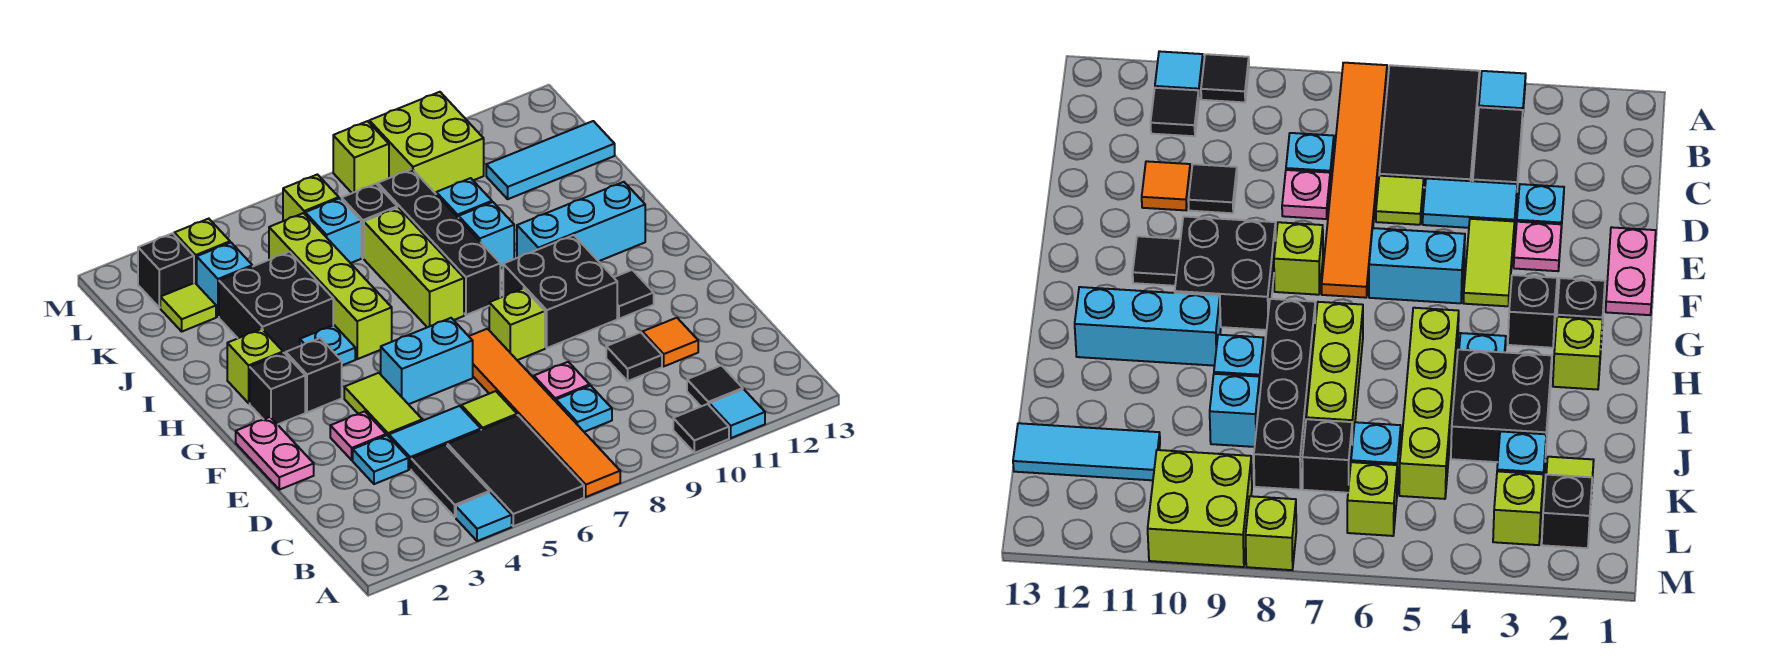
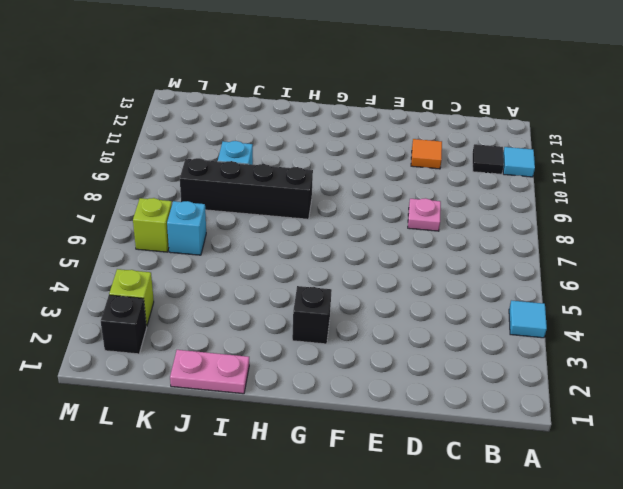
pink plate I1:J1 level 1 -> pink plate E1:F1 level 1
none -> black tile A5:C6 level 1
none -> orange tile A7:F7 level 1
none -> black tile A10 level 1
none -> black tile B4:C4 level 1

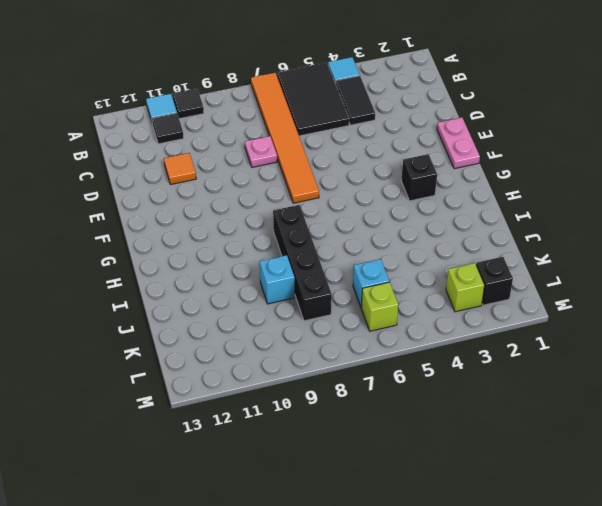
none -> cyan plate C8 level 1
none -> cyan plate D3 level 1
none -> cyan tile D4:D5 level 1
none -> lime tile D6 level 1

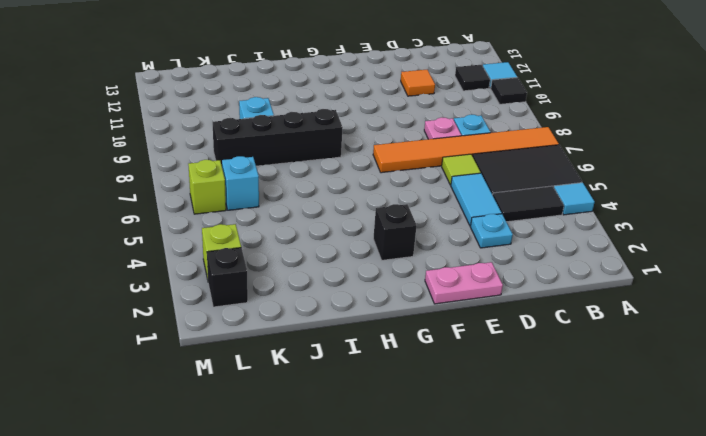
none -> black tile D10 level 1
none -> pink plate E3 level 1
none -> lime tile E4:F4 level 1
none -> cyan brick F5:F6 level 1

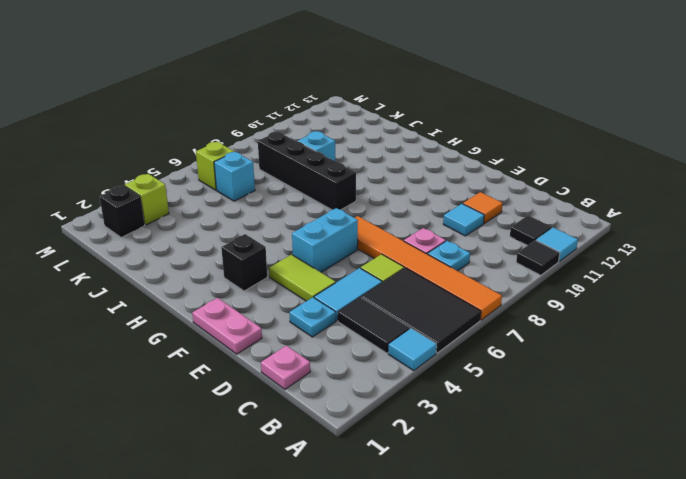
pink plate C1 level 1 -> pink plate E3 level 1
cyan tile D10 level 1 -> black tile D10 level 1
none -> lime brick F8 level 1
none -> black brick F9:G10 level 1
none -> black tile F11 level 1
none -> black brick G2 level 1

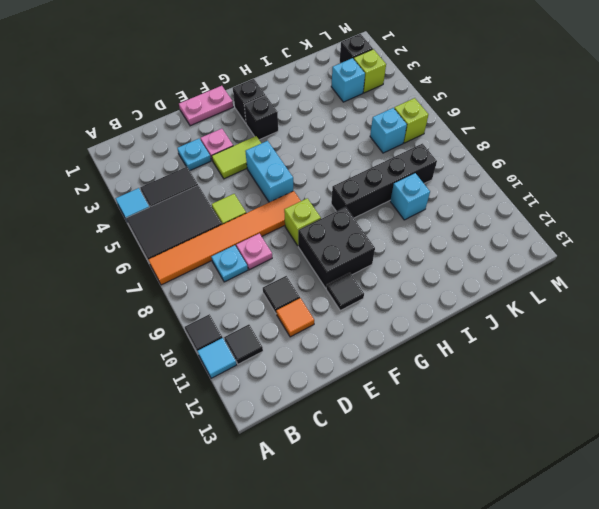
none -> cyan tile D4:D5 level 1
none -> lime brick H2 level 1
none -> cyan plate H4 level 1
none -> lime brick H5:K5 level 1

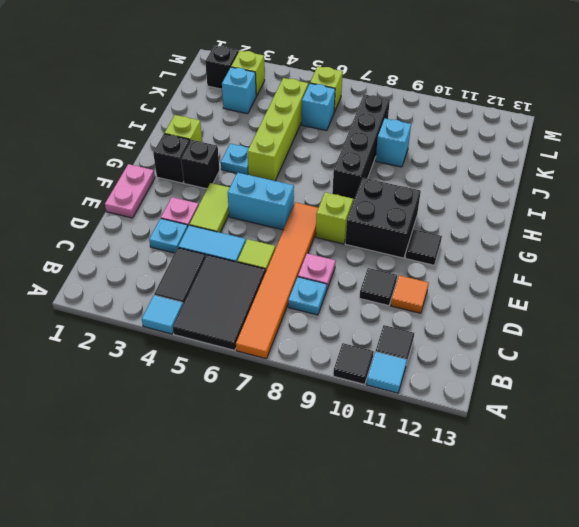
none -> lime brick H7:J7 level 1
none -> cyan brick H10:H12 level 1
none -> black brick I3:J4 level 1
none -> cyan brick I9 level 1

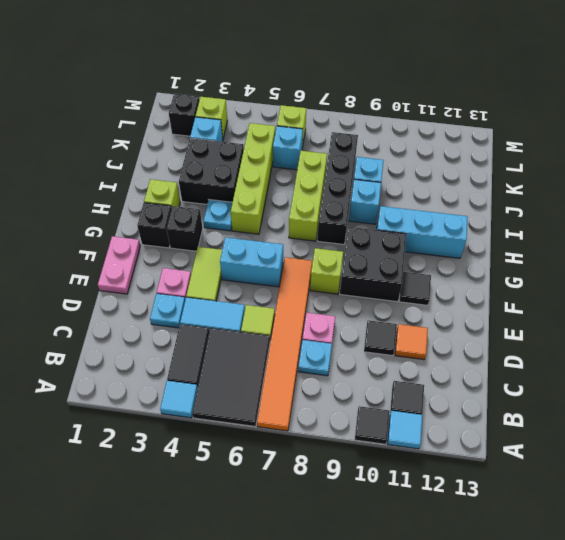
none -> lime tile K2 level 1
none -> black brick K7 level 1
none -> cyan tile K11:K13 level 1
none -> lime brick L9:M10 level 1

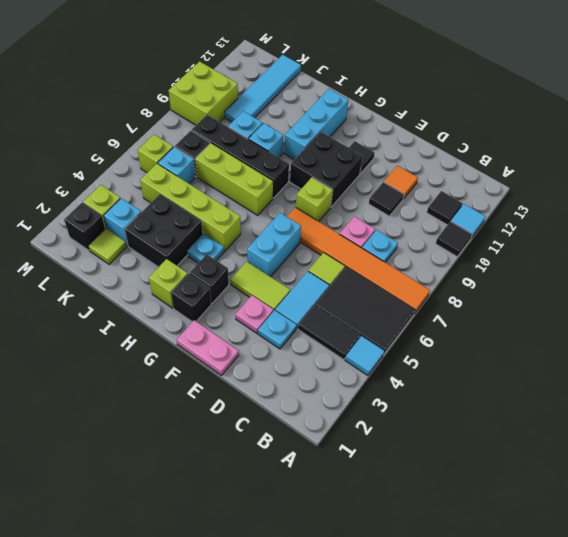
cyan tile K10:K13 level 1 -> cyan tile K11:K13 level 1
none -> lime brick M8 level 1

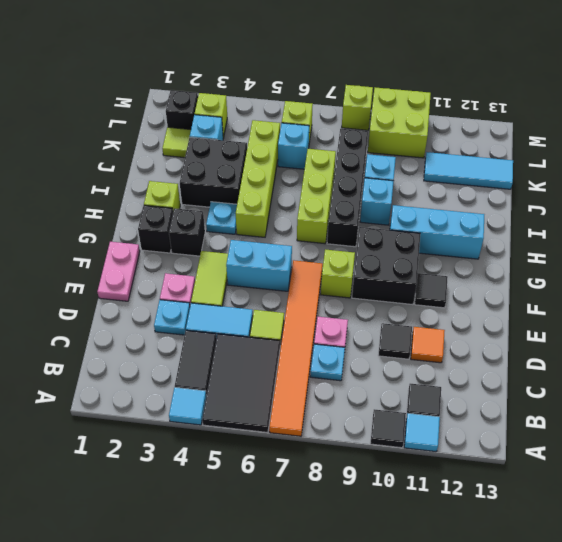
none -> black brick K7 level 1

